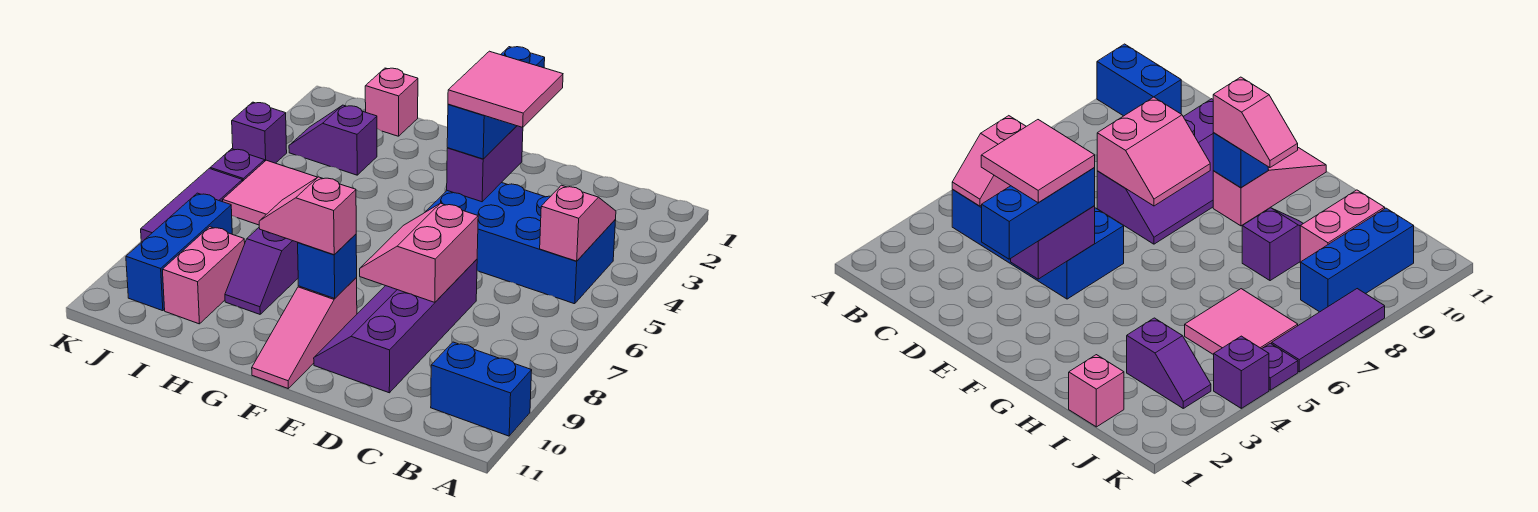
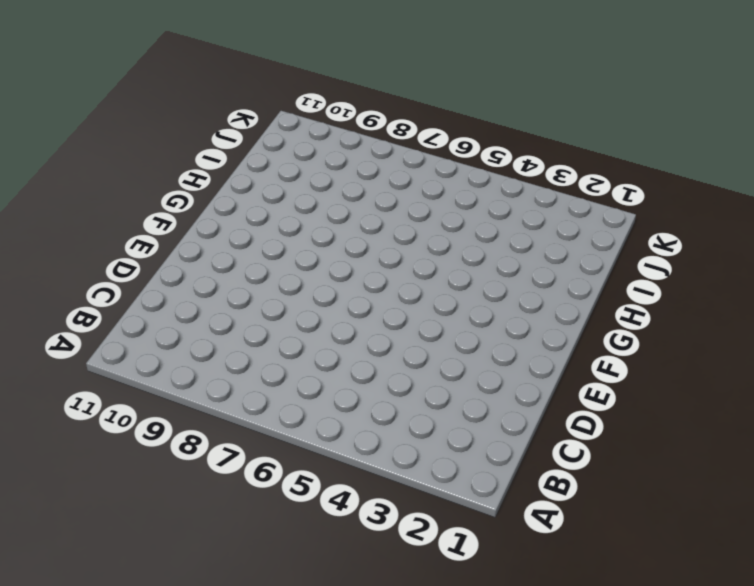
none -> blue brick A10:B10 level 1
none -> blue brick B4:E5 level 1
none -> purple slope D7:E10 level 1 top D

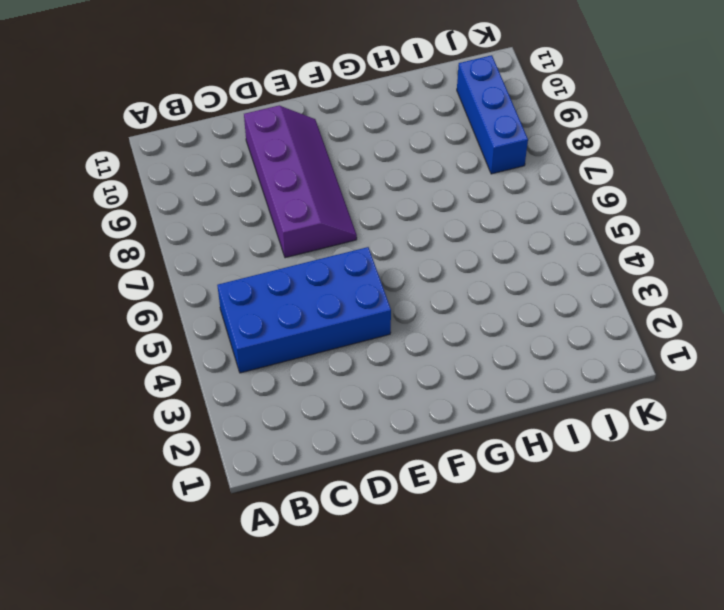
none -> blue brick A10:B10 level 1
none -> pink slope F9:F11 level 1 top 9
none -> purple slope H8:H9 level 1 top 8

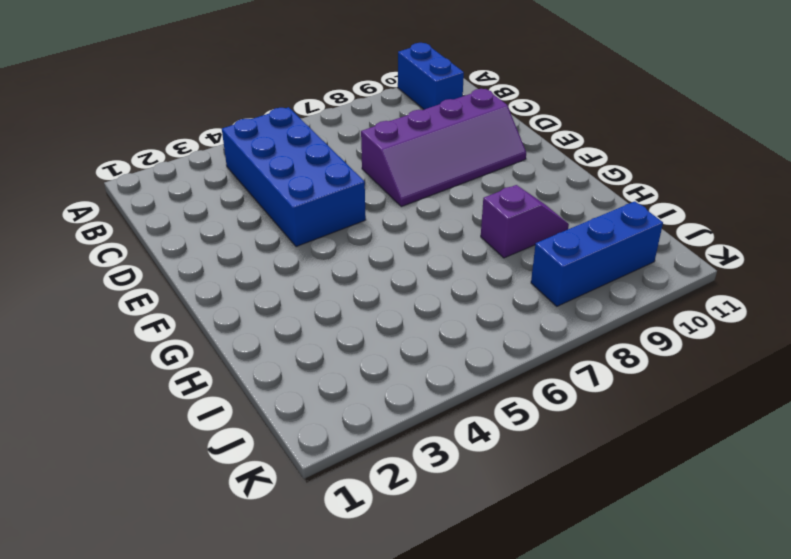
none -> pink slope F9:F11 level 1 top 9
none -> pink brick I1 level 1
none -> purple slope I3:J3 level 1 top I

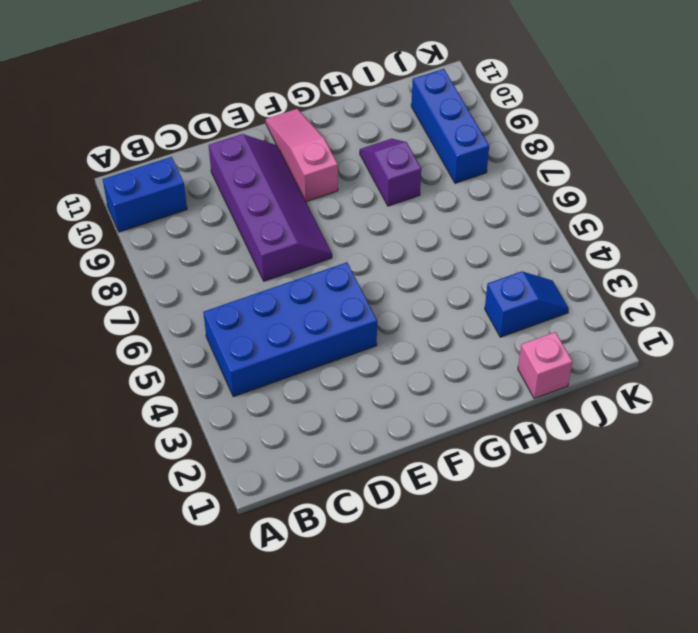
blue slope I3:J3 level 1 top I -> purple slope I3:J3 level 1 top I
none -> pink tile I5:J6 level 1
none -> pink brick I9:I10 level 1
none -> purple brick K4 level 1

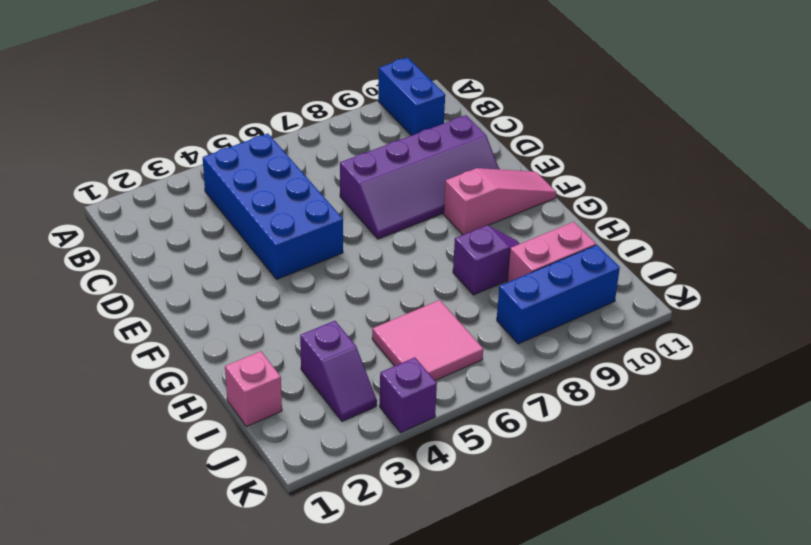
none -> purple plate K5 level 1
none -> purple tile K6:K8 level 1
none -> pink slope B4:B5 level 2 top 5

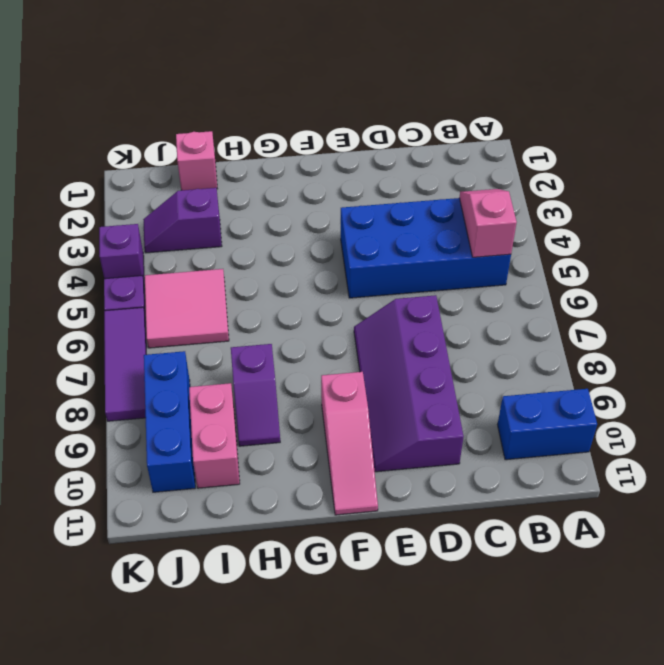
none -> pink slope D7:E8 level 2 top D
none -> purple brick E3:E4 level 2
none -> blue brick F9 level 2

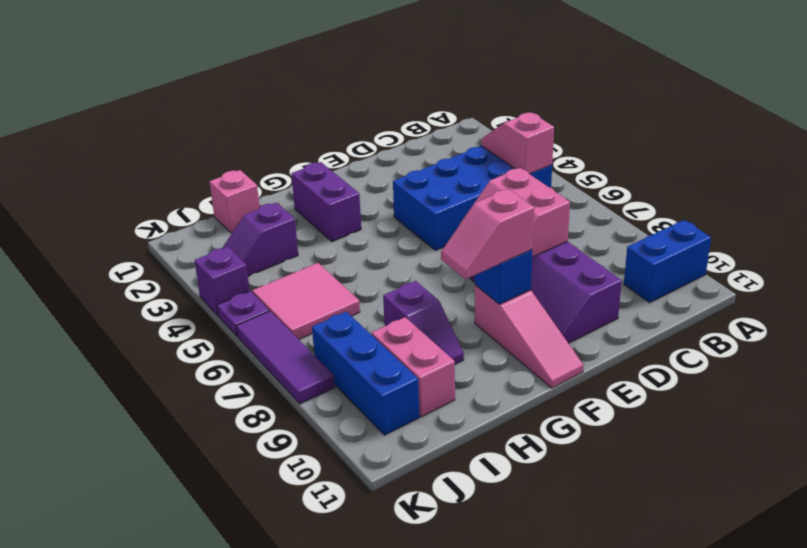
purple brick G2:G3 level 1 -> purple brick E3:E4 level 2
none -> blue brick E2:E4 level 3
none -> pink tile D3:E4 level 4

